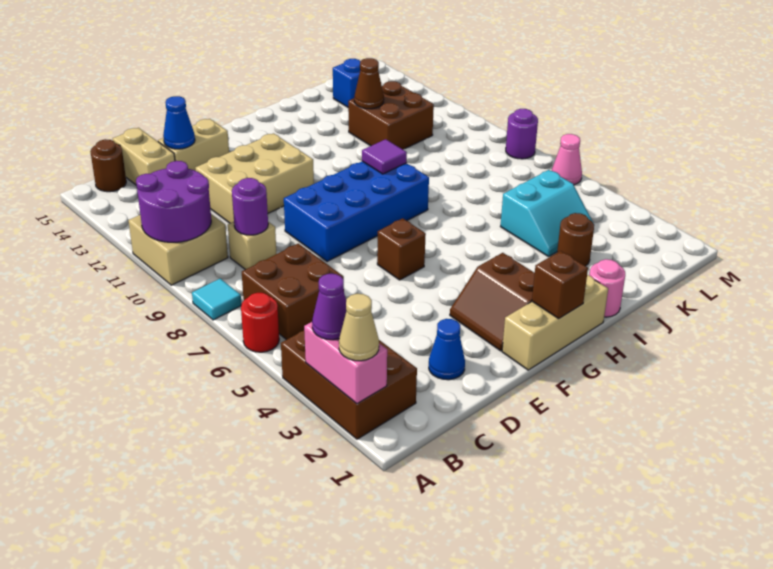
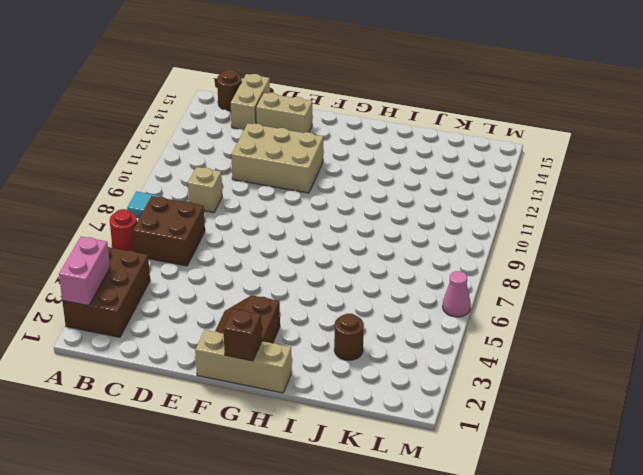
none -> tan brick A10:B11 level 1
none -> blue cone D2 level 1
none -> blue brick E8:H9 level 1
none -> brown brick F6 level 1

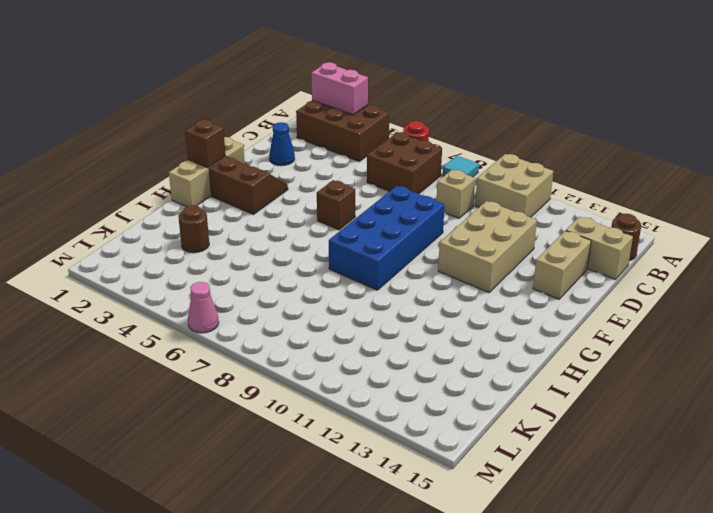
none -> pink round brick I1 level 1
none -> cyan slope J4:K5 level 1 top 5
none -> brown brick J11:K12 level 1
none -> blue brick K14 level 1

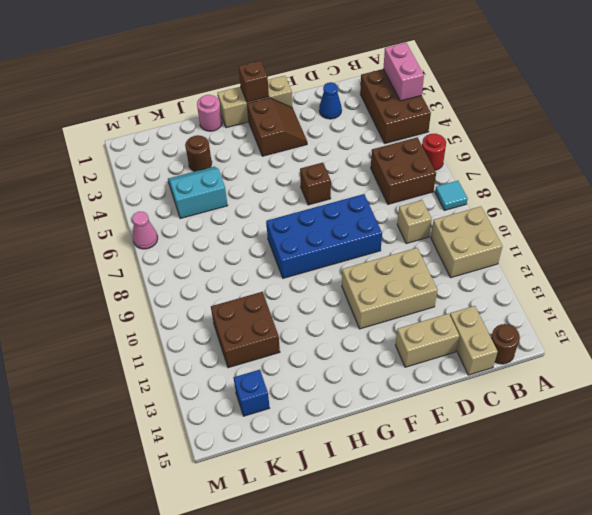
none -> purple round brick M8 level 1
none -> purple round brick A10:B11 level 2
none -> purple round brick C9 level 2
none -> blue cone D14 level 2

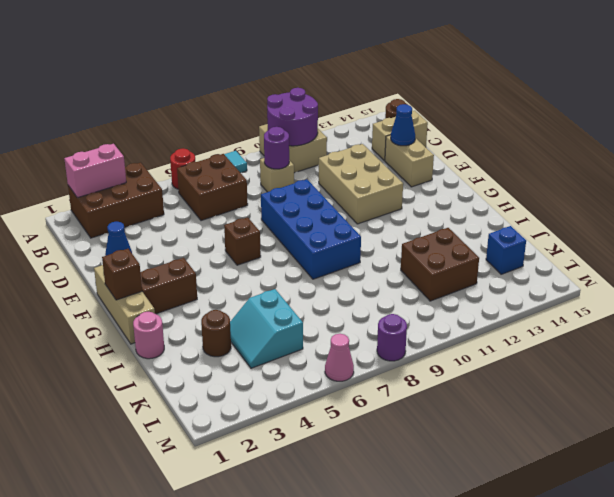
none -> purple tile H9 level 2
none -> brown cone J12 level 2
none -> tan cone A2 level 3
none -> purple cone A3 level 3

